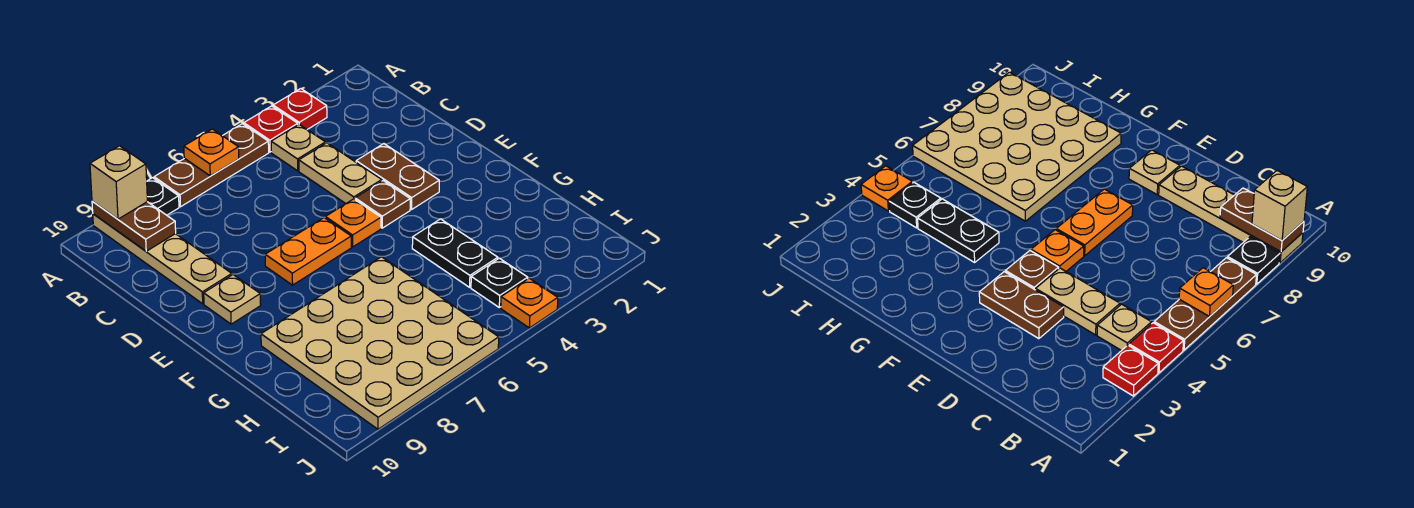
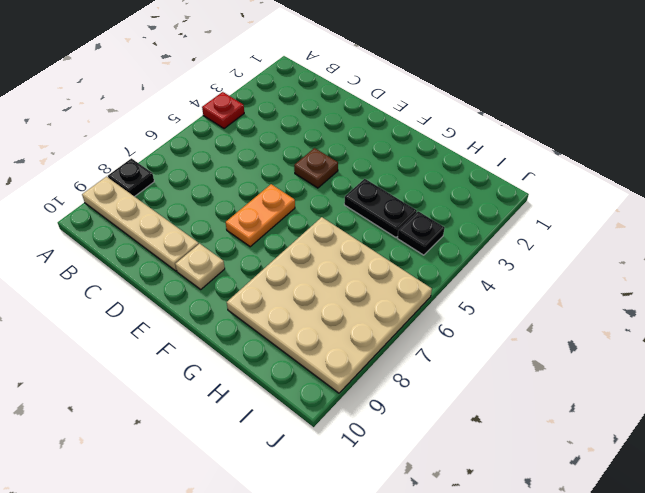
none -> red plate A3 level 1
none -> brown plate A5:A7 level 1
none -> tan plate B4 level 1

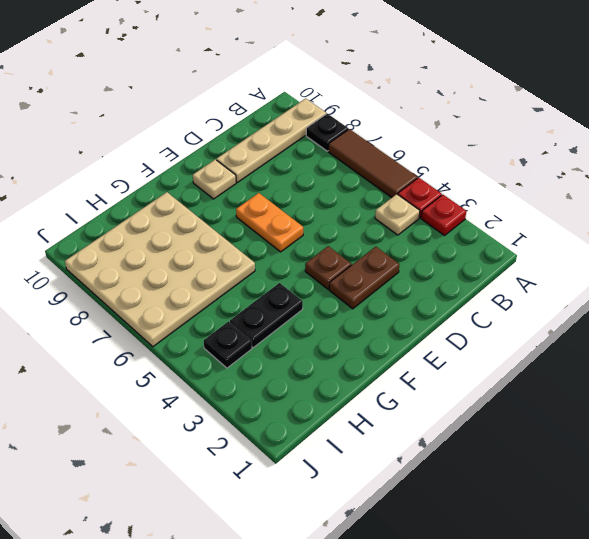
brown tile A5:A7 level 1 -> brown plate A5:A7 level 1
none -> tan plate C4:D4 level 1
none -> orange plate E5 level 1
none -> orange plate J4 level 1

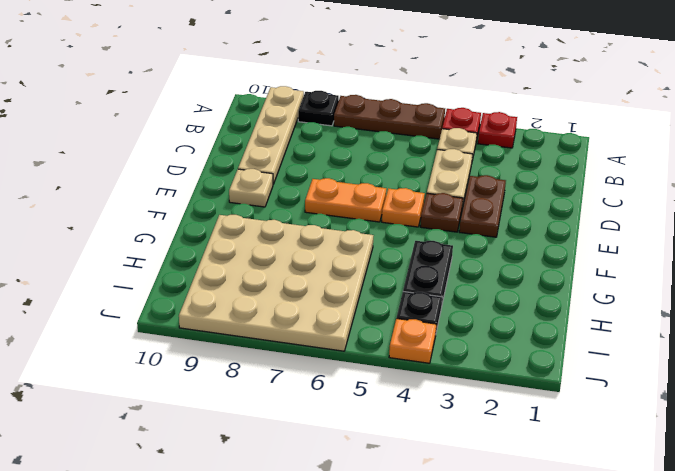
none -> orange plate A6 level 2
none -> brown plate A9:B9 level 2
none -> tan brick A9 level 3

